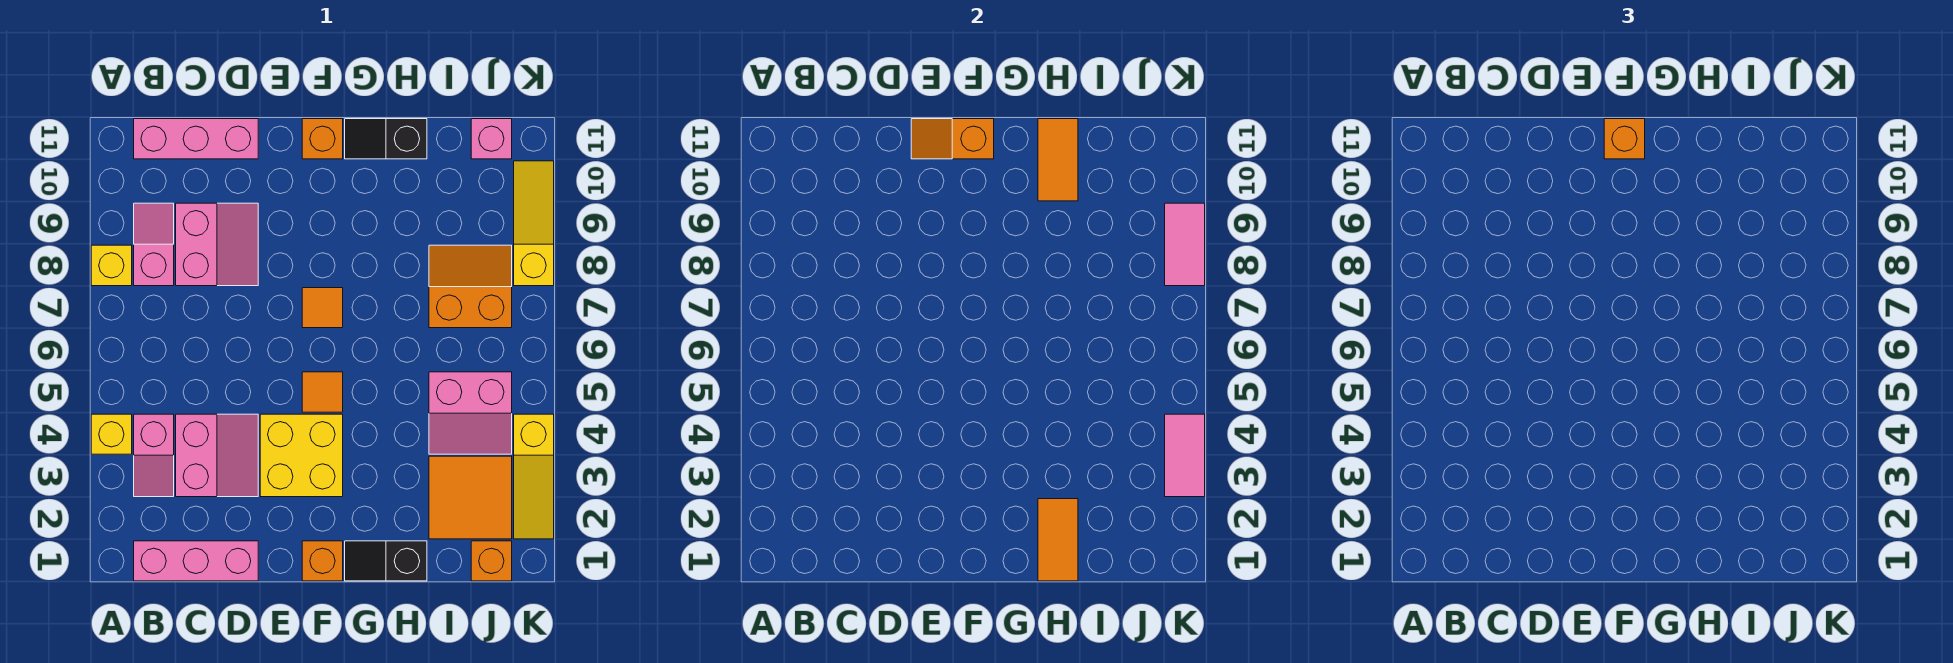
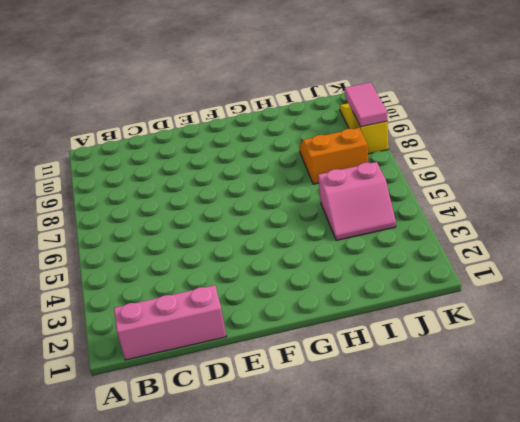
none -> yellow brick A4 level 1
none -> yellow brick A8 level 1
none -> pink slope B3:B4 level 1 top 4

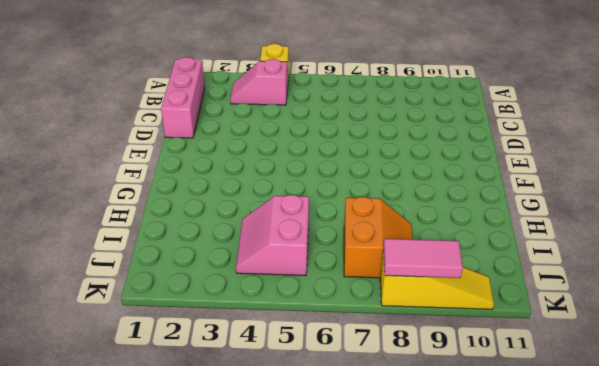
none -> yellow brick A8 level 1
none -> pink slope B8:B9 level 1 top 8
none -> pink brick B11:D11 level 1

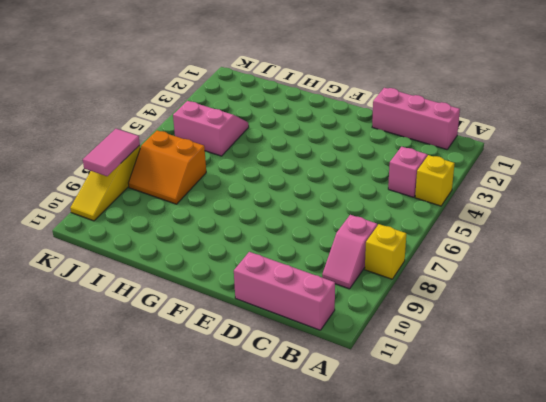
none -> pink slope C3:D4 level 1 top C
none -> pink slope C8:D9 level 1 top C
none -> yellow brick E3:F4 level 1

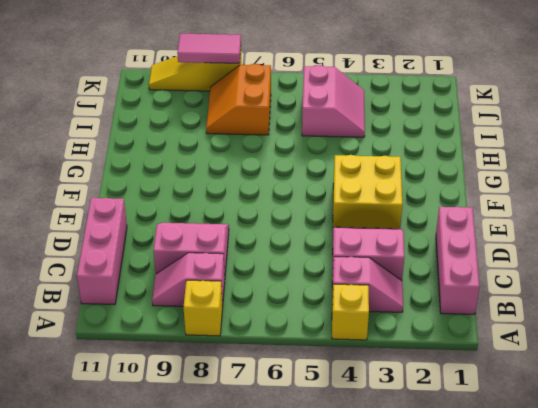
none -> orange brick F1 level 1
none -> orange tile F5 level 1
none -> orange tile F7 level 1

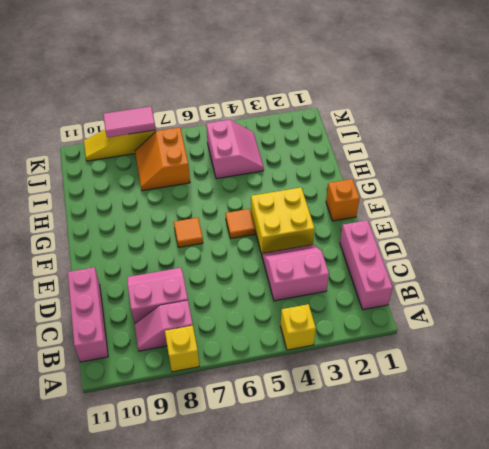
none -> pink slope B3:B4 level 1 top 4
none -> orange brick F11 level 1
none -> black slope G1:H1 level 1 top H

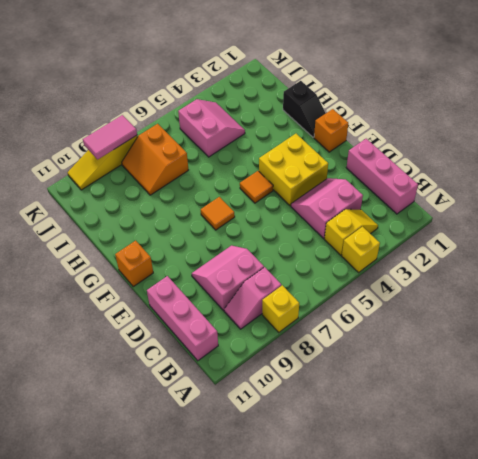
yellow slope B3:B4 level 1 top 4 -> pink slope B3:B4 level 1 top 4
none -> black slope G11:H11 level 1 top H
none -> orange tile I2:J3 level 1
none -> orange brick J1 level 1

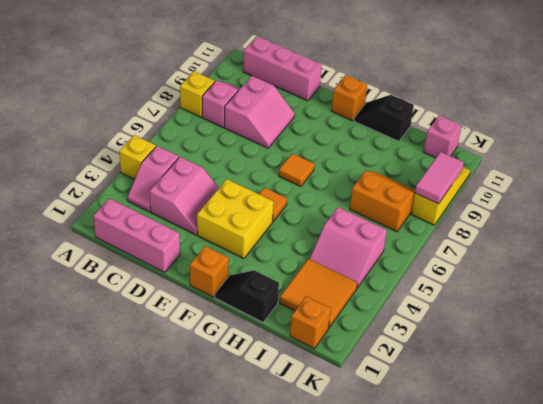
none -> yellow slope K2:K4 level 1 top 4
none -> orange slope E11:F11 level 2 top F
none -> orange tile H1:H2 level 2

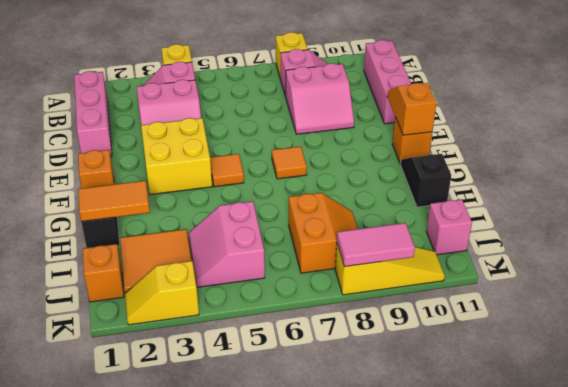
yellow slope K2:K3 level 1 top 3 -> yellow slope K2:K4 level 1 top 4
none -> orange tile H10:H11 level 2
none -> pink tile K3:K4 level 2
none -> orange brick F11 level 3

